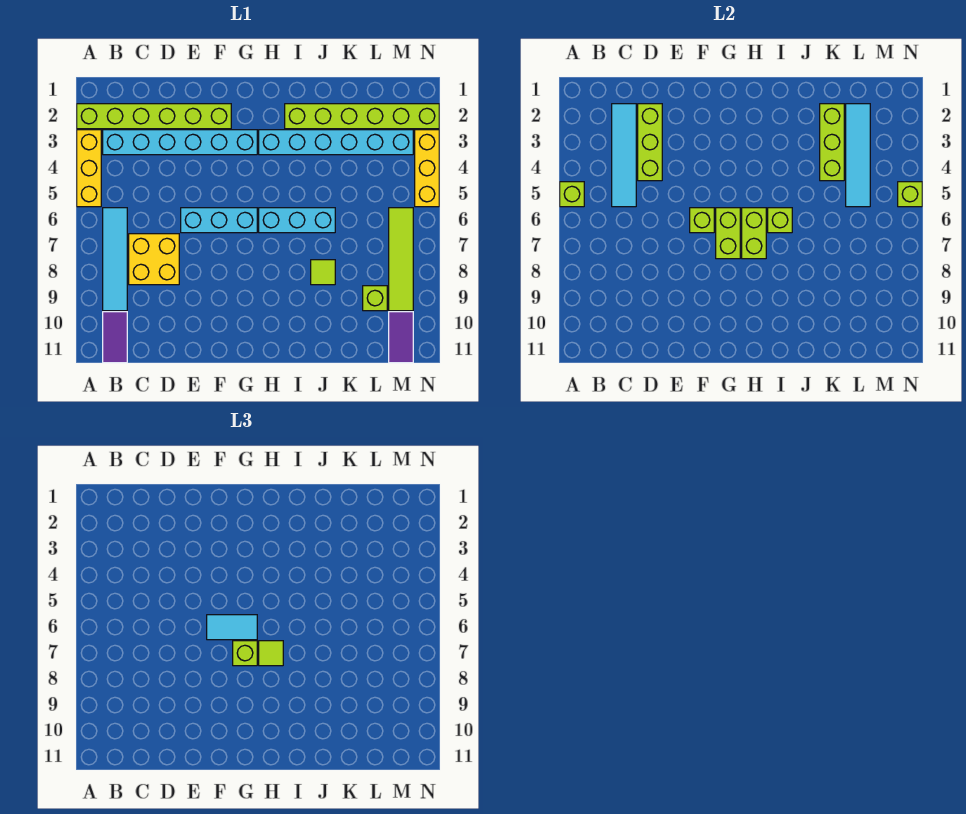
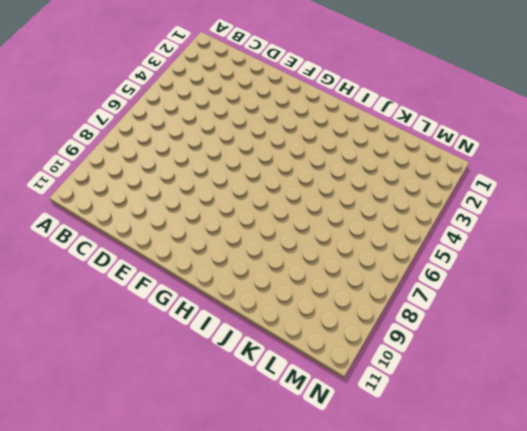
none -> lime brick A2:F2 level 1
none -> yellow brick A3:A5 level 1
none -> cyan brick B3:G3 level 1

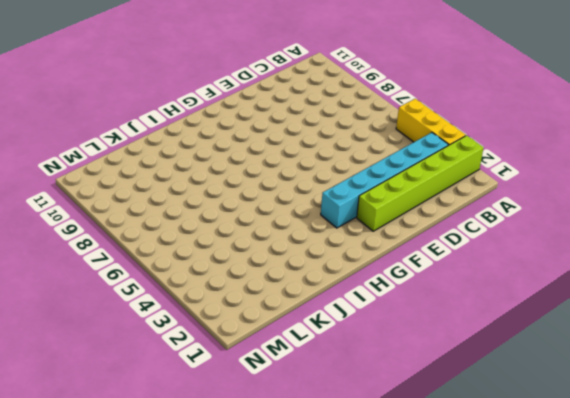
none -> cyan tile B6:B9 level 1
none -> purple tile B10:B11 level 1
none -> yellow brick C7:D8 level 1

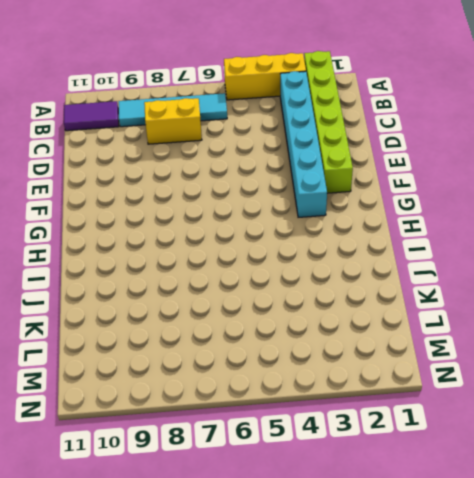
yellow brick C7:C8 level 1 -> yellow brick C7:D8 level 1
none -> cyan brick E6:G6 level 1
none -> cyan brick H3:M3 level 1
none -> cyan brick H6:J6 level 1

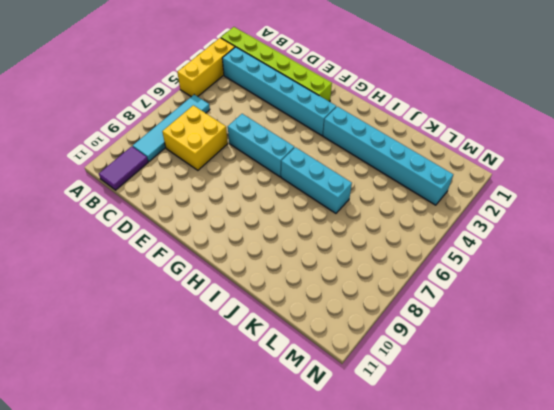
none -> lime brick I2:N2 level 1
none -> lime tile J8 level 1
none -> lime brick L9 level 1

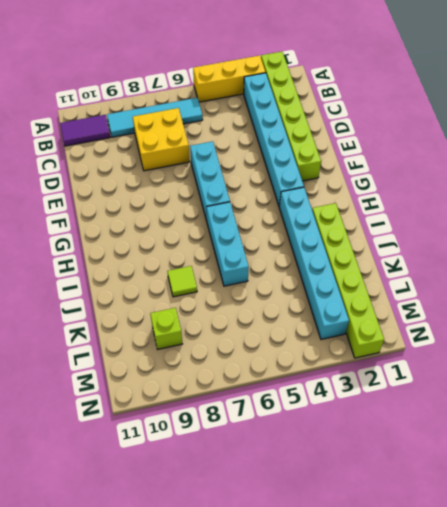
none -> lime tile M6:M9 level 1
none -> purple tile M10:M11 level 1
none -> yellow brick N3:N5 level 1

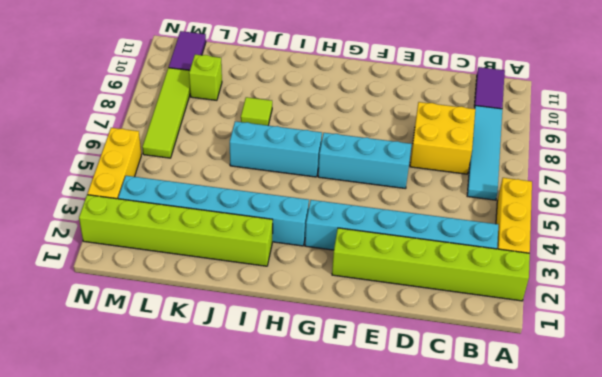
none -> lime brick A5 level 2
none -> cyan tile C2:C5 level 2
none -> lime brick D2:D4 level 2

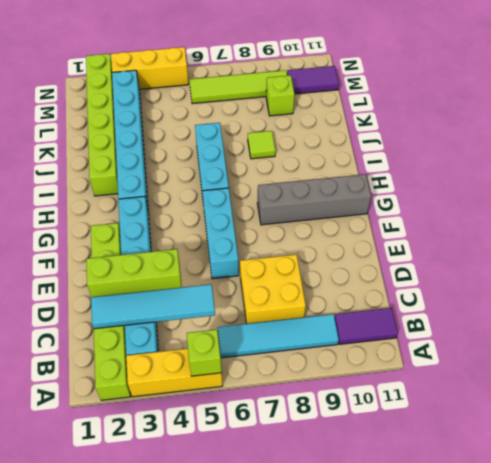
grey brick G8:G11 level 1 -> none
none -> lime brick F6 level 2
none -> lime brick G6:G7 level 2
none -> lime brick H6:H7 level 2

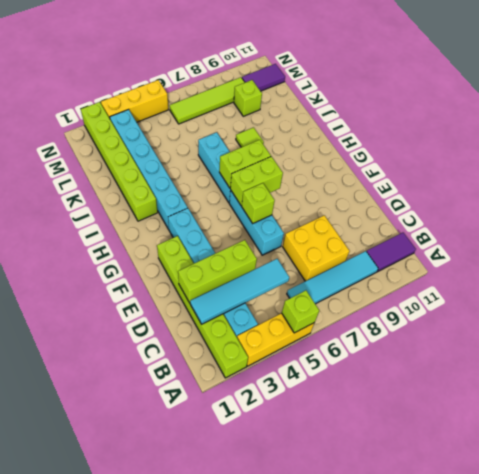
none -> lime brick I6 level 2
none -> lime brick K2:K4 level 2
none -> cyan tile L2:L5 level 2

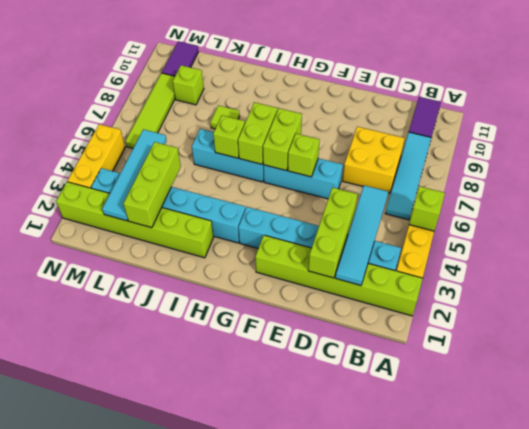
none -> lime brick N5 level 2
none -> cyan tile F6:G6 level 3
none -> lime brick G7 level 3

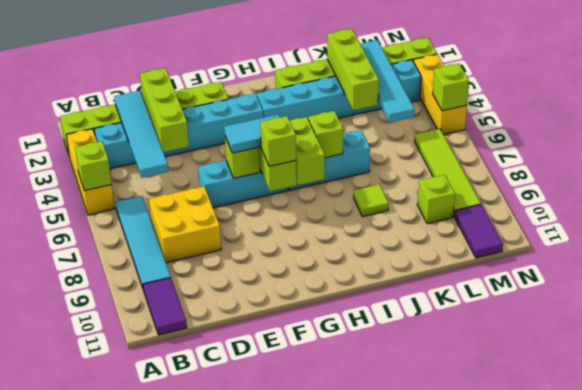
none -> lime tile H7 level 3

